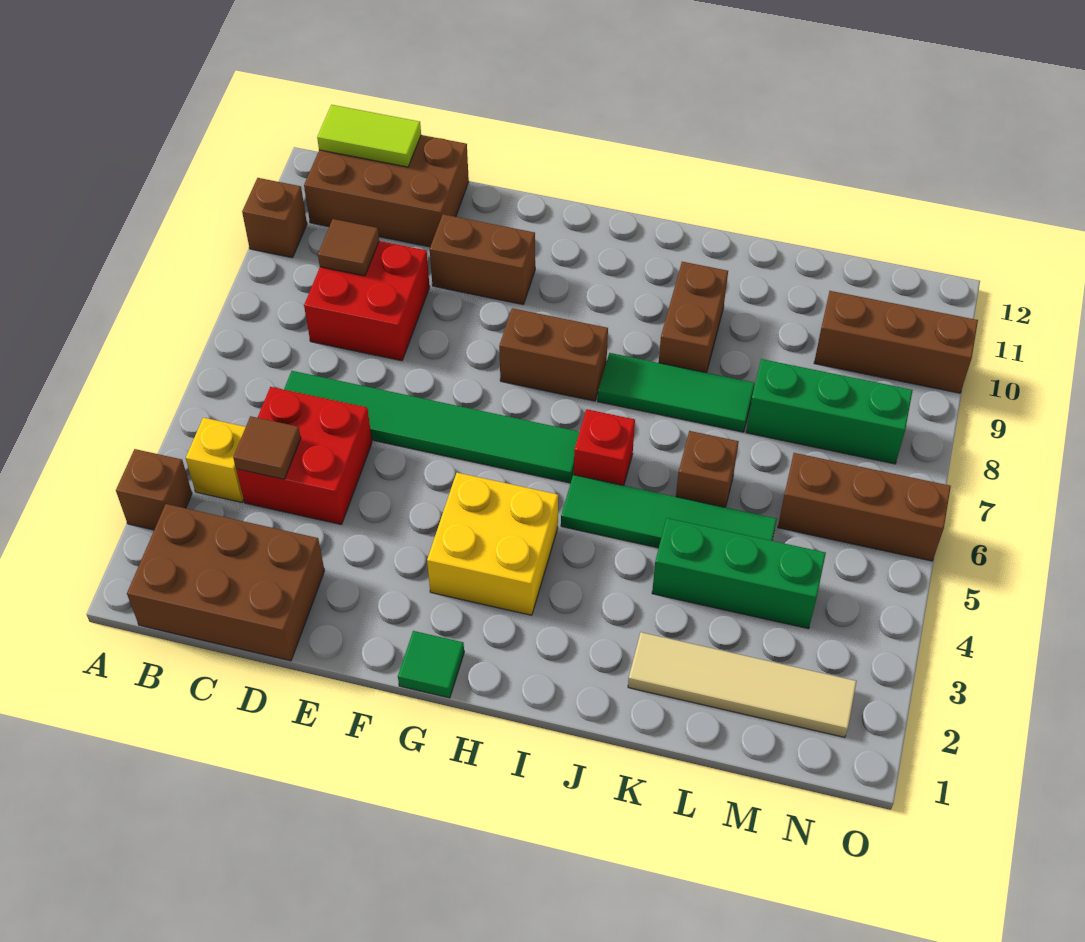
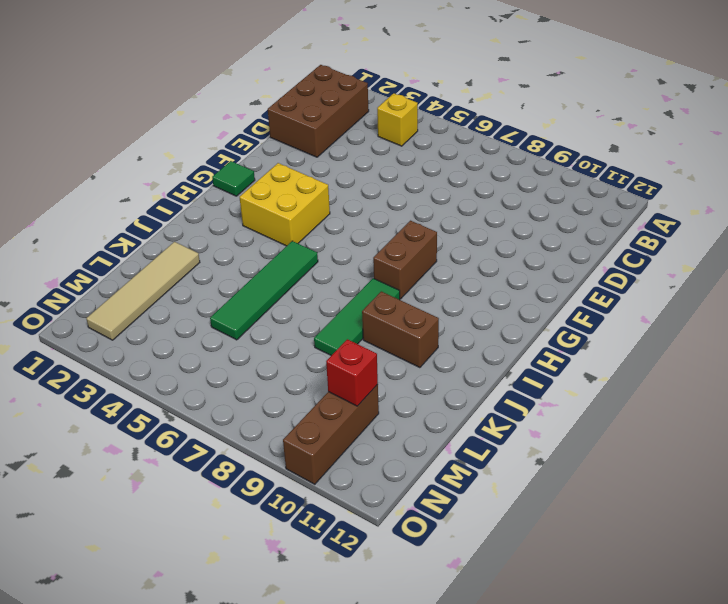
red brick M10 level 2 -> red brick I6 level 1
none -> brown brick A3 level 1
none -> brown brick A10 level 1
none -> brown brick B11:D12 level 1

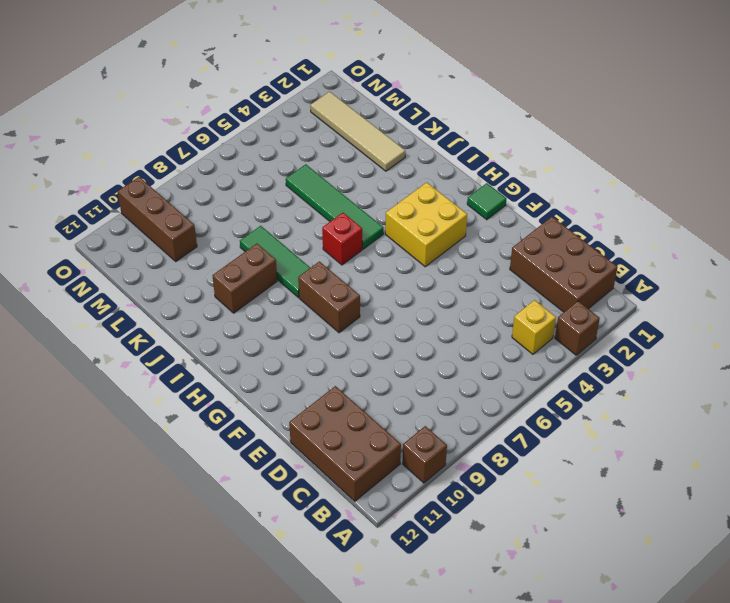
none -> red brick C4:D5 level 1
none -> green tile C6:H6 level 1
none -> red brick C8:D9 level 1

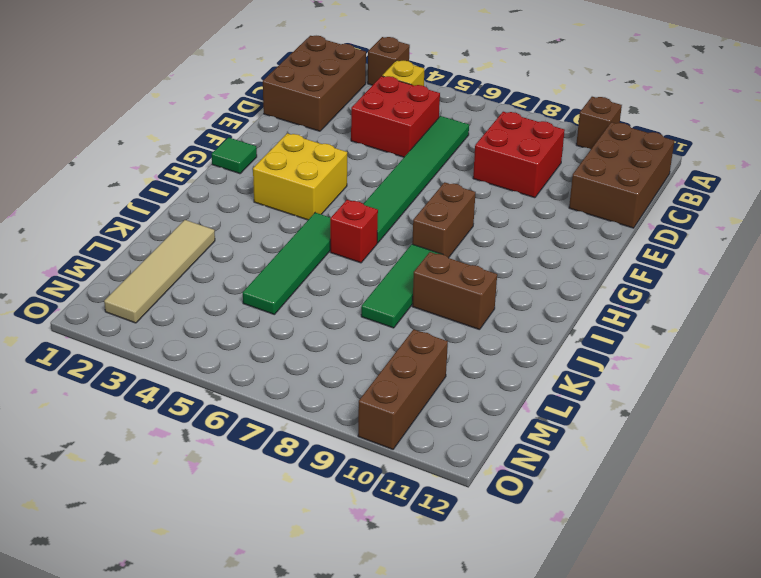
none -> brown brick E10:F10 level 1
none -> green brick K4:M4 level 1
none -> brown brick K6 level 1

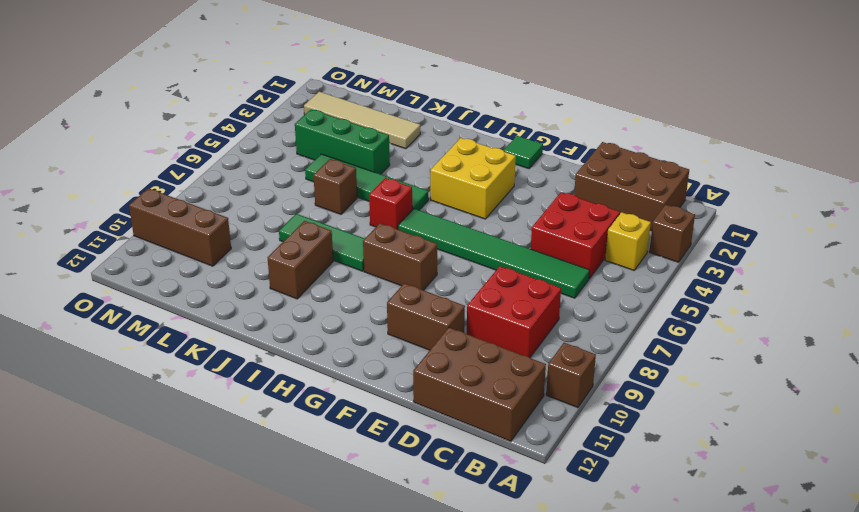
none -> green brick L8:N8 level 1
none -> brown brick M6:O6 level 1
none -> lime tile B12:C12 level 2

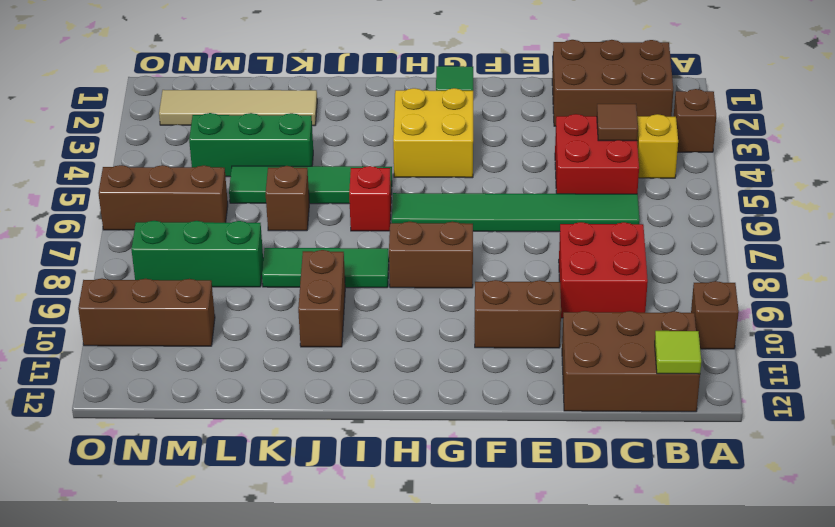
lime tile B12 level 2 -> lime tile B12:C12 level 2
none -> brown tile C9 level 2

